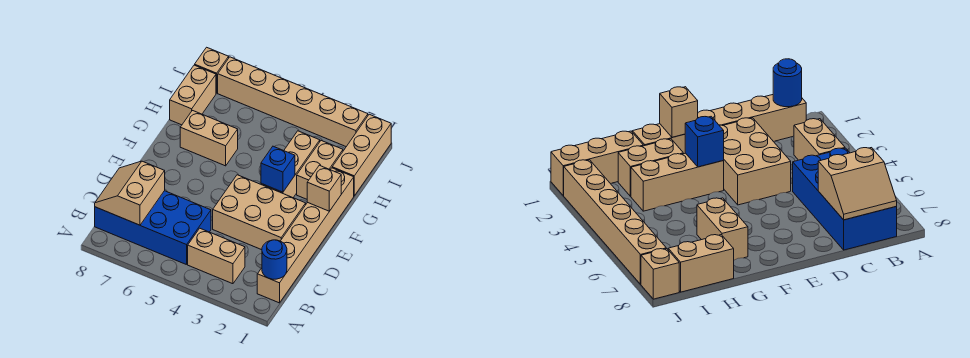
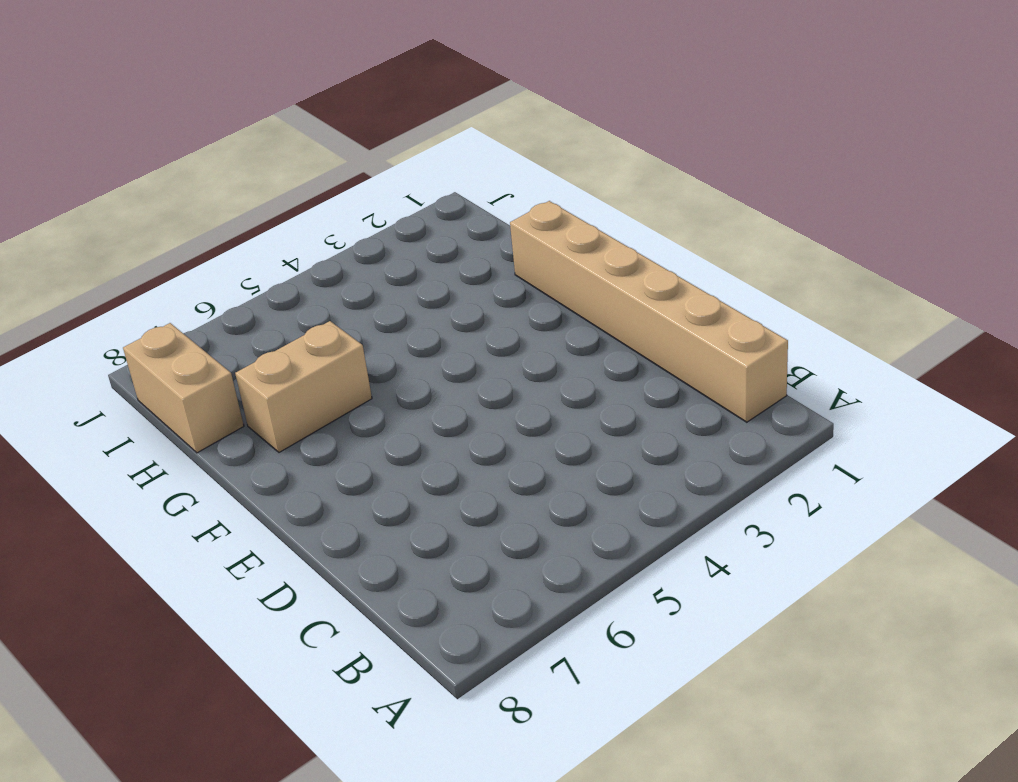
none -> tan brick B3:B4 level 1
none -> blue brick B5:C8 level 1
none -> tan brick D2:E4 level 1

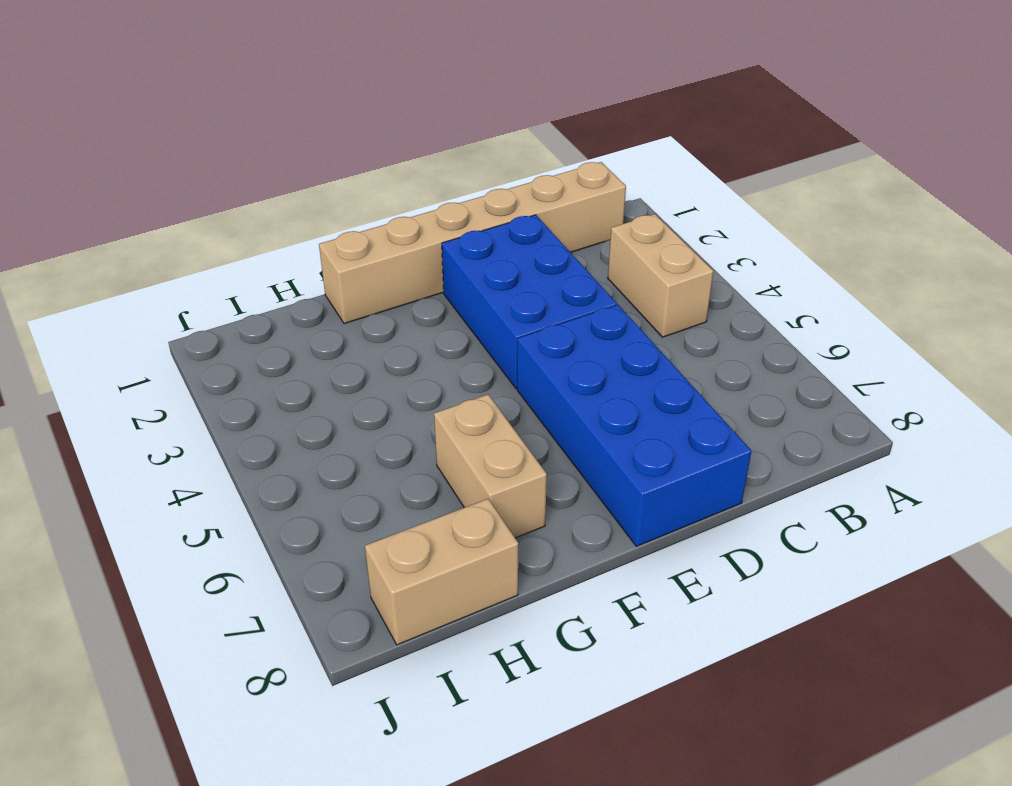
blue brick D2:E4 level 1 -> tan brick D2:E4 level 1
blue brick D5:E8 level 1 -> blue brick B5:C8 level 1
none -> tan brick F3:H3 level 1
none -> tan brick G2:H2 level 1
none -> tan brick H1:J1 level 1

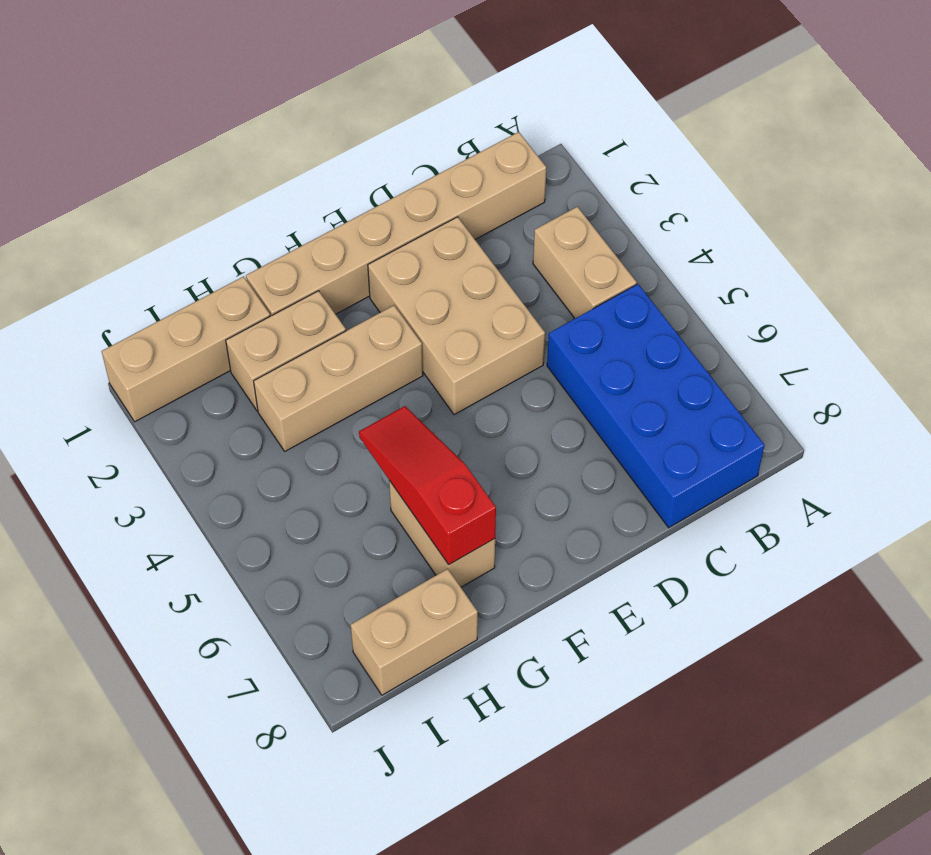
red slope G5:G7 level 2 top 7 -> none
none -> tan brick J2:J7 level 1
none -> tan brick J8 level 1
none -> blue round brick B1 level 2

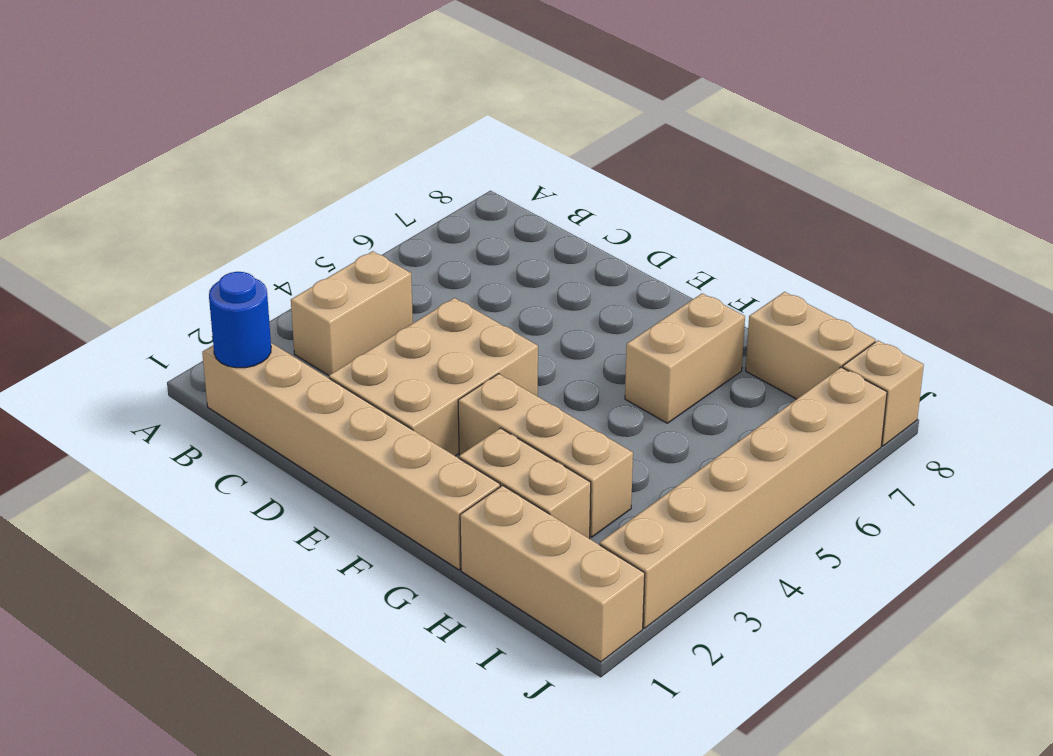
none -> blue brick B5:C8 level 1
none -> tan slope B7:C8 level 2 top 7
none -> tan brick F1 level 2

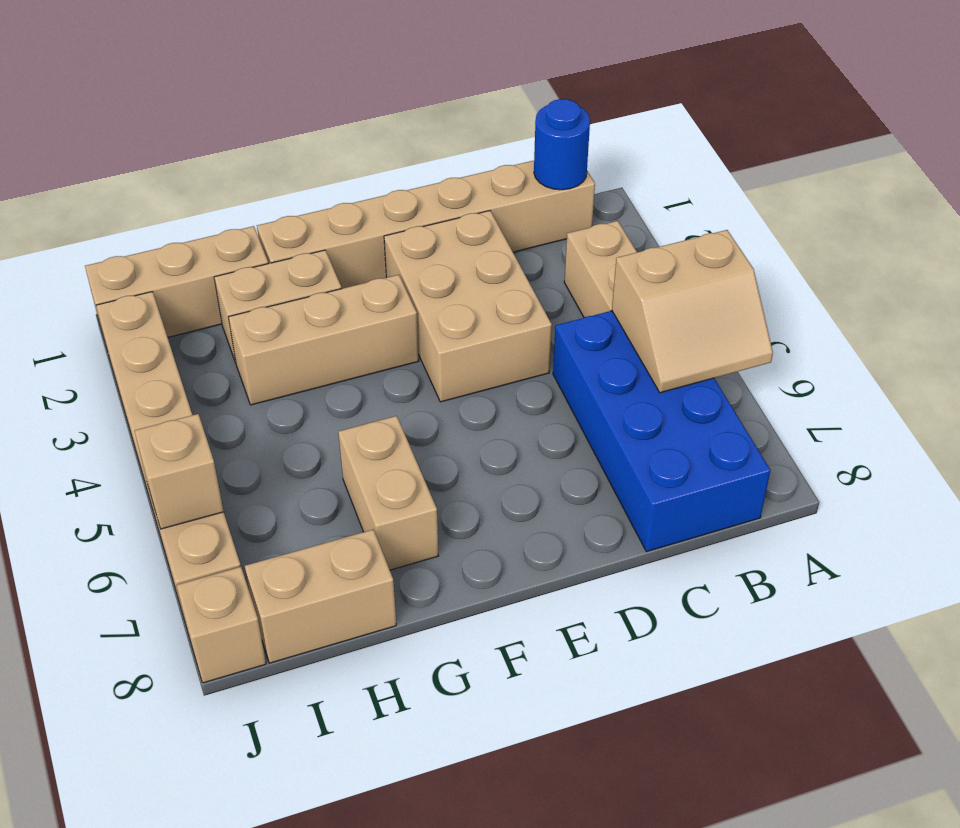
tan slope A5:B6 level 2 top 5 -> tan slope B7:C8 level 2 top 7
tan brick J6 level 2 -> tan brick F1 level 2
none -> blue brick F3 level 2

